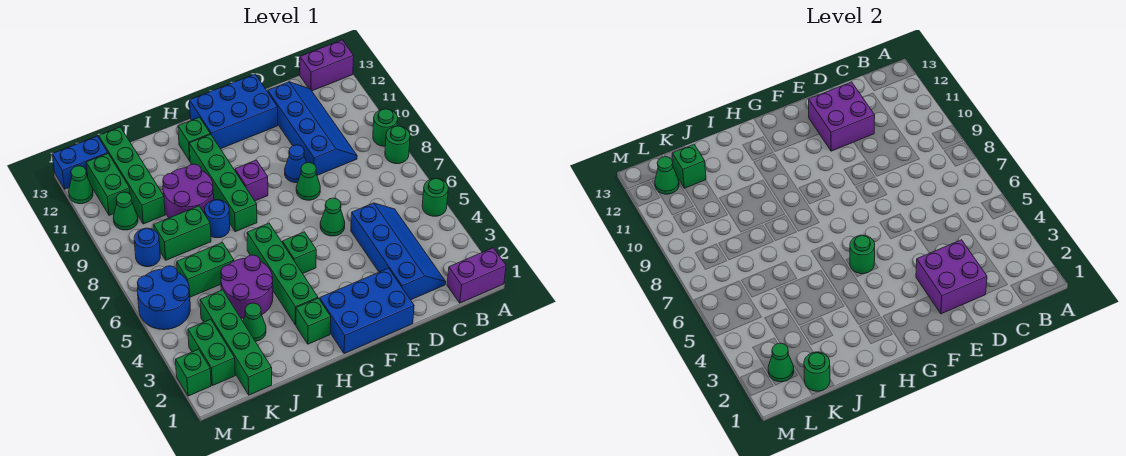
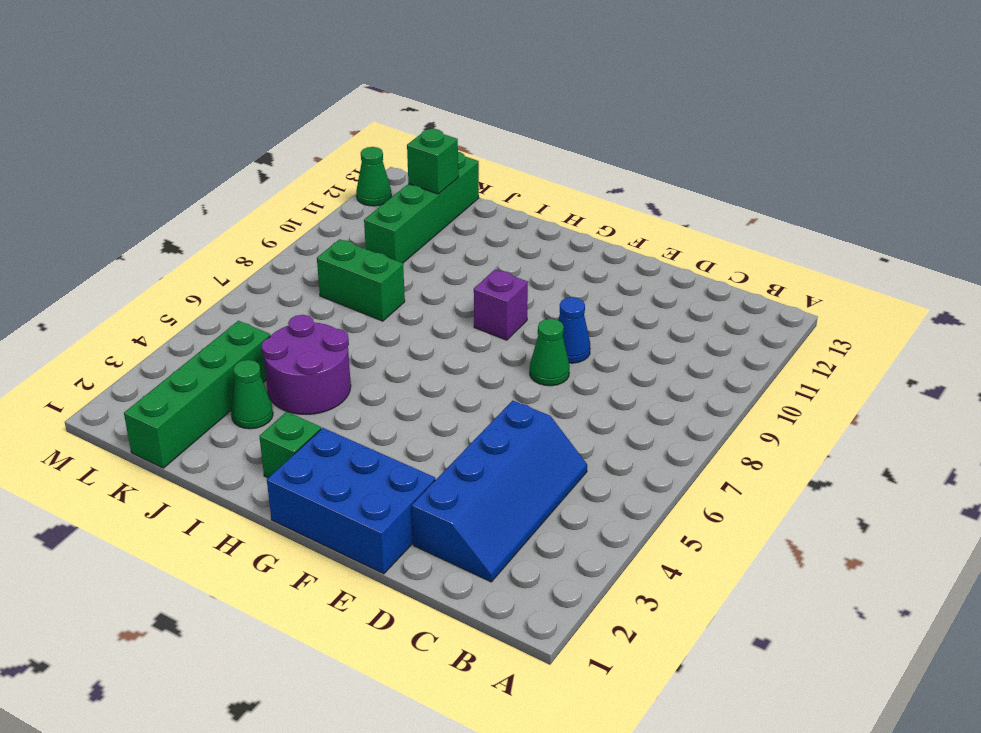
none -> purple brick A1:B1 level 1
none -> green round brick A5 level 1
none -> green round brick A8 level 1
none -> green round brick A9 level 1

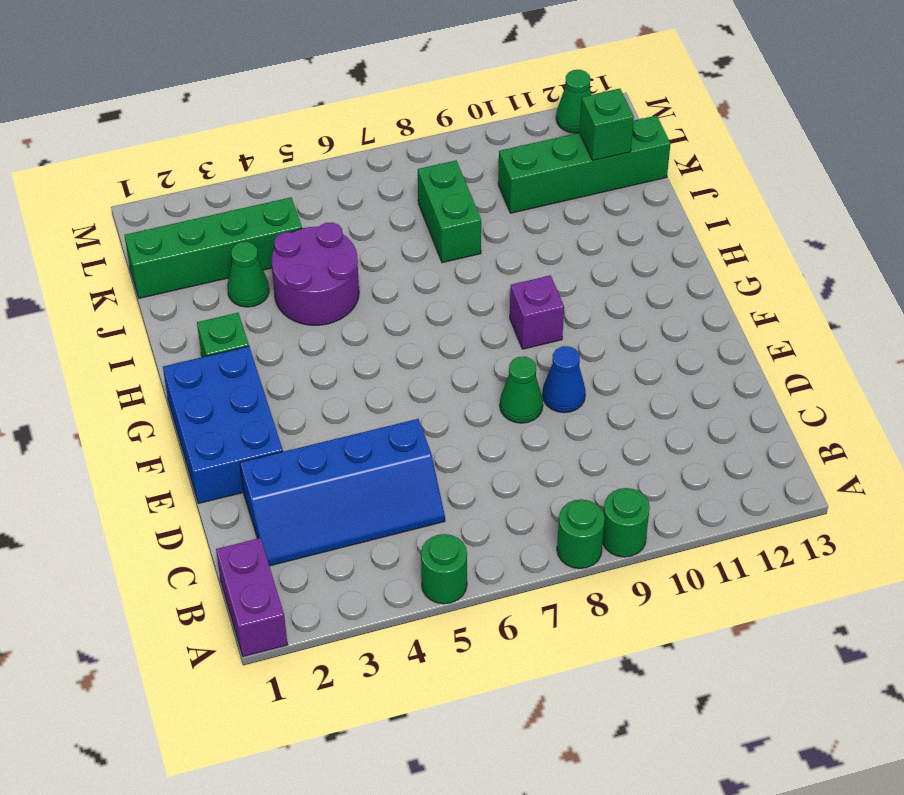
none -> purple brick A13:B13 level 1
none -> blue slope C9:D12 level 1 top D
none -> green cone E6 level 1
none -> blue brick E12:G13 level 1

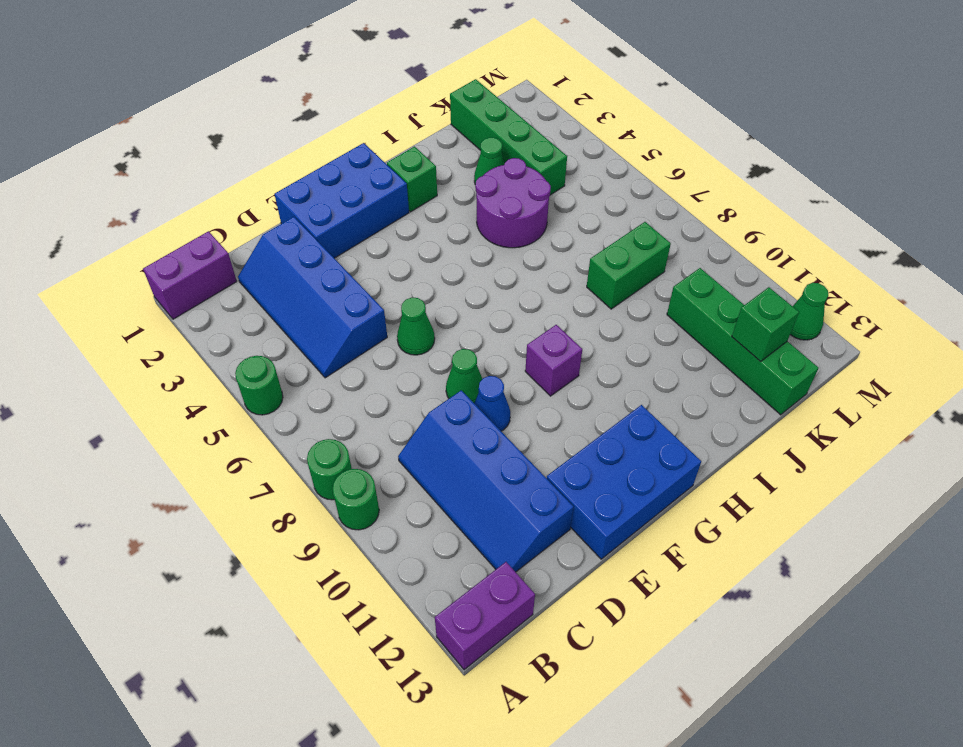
none -> green brick G5 level 1
none -> green brick H3:H6 level 1
none -> green brick H8:H11 level 1
none -> green brick H12 level 1

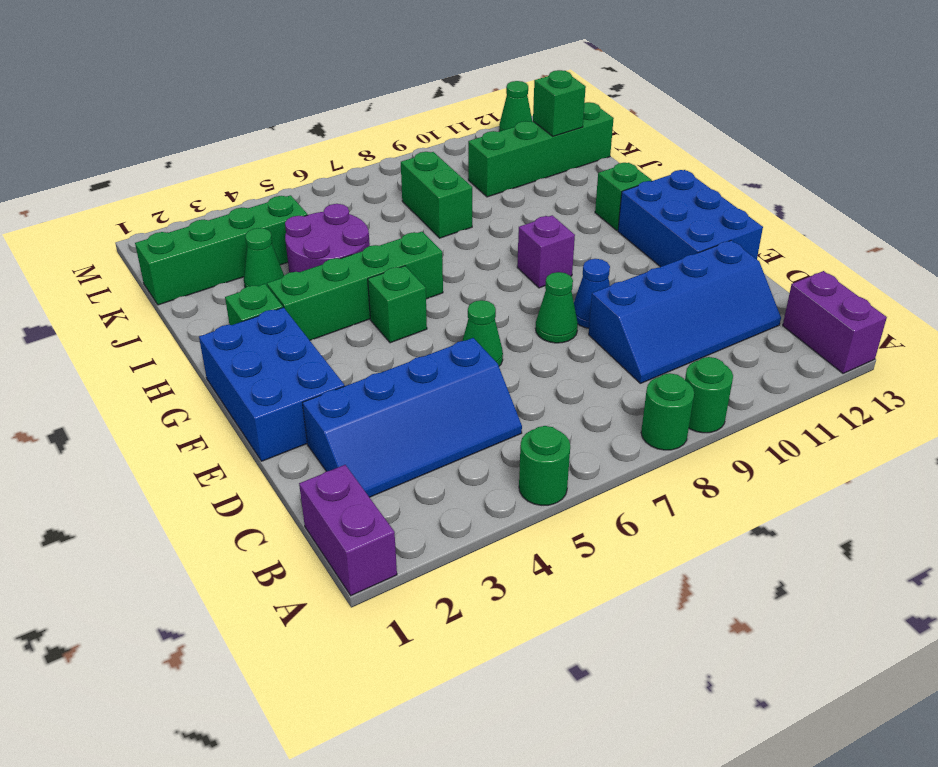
none -> green brick H8:H11 level 1
none -> blue round brick I8 level 1
none -> purple round brick I9:J10 level 1
none -> green brick J6:K6 level 1

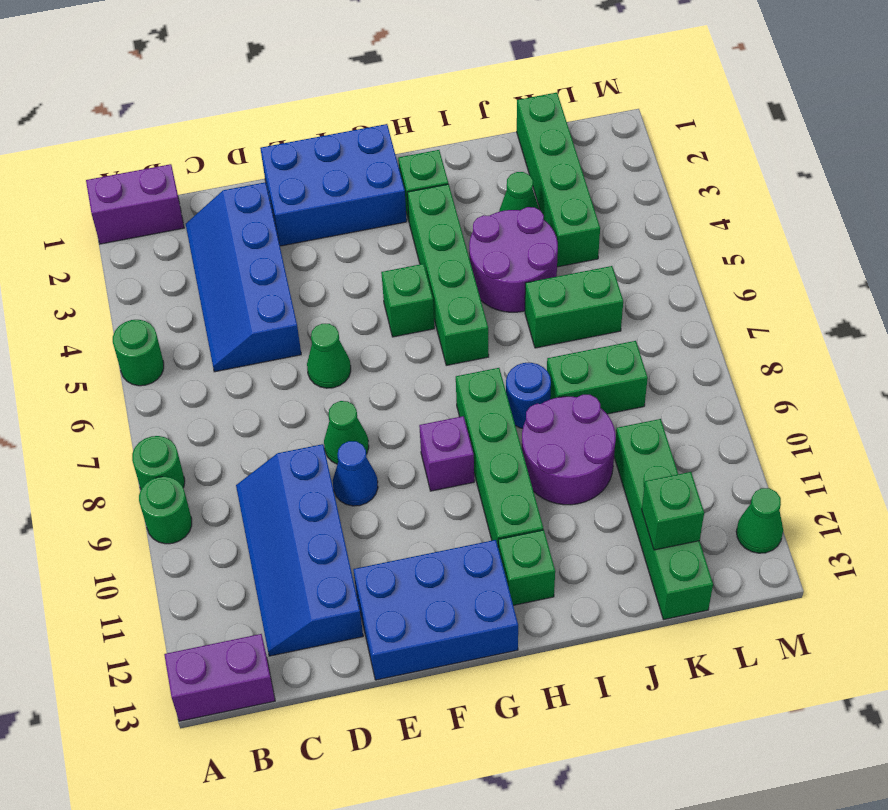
none -> green brick L2:L3 level 1
none -> blue round brick L5:M6 level 1
none -> blue round brick L8 level 1
none -> green cone L10 level 1

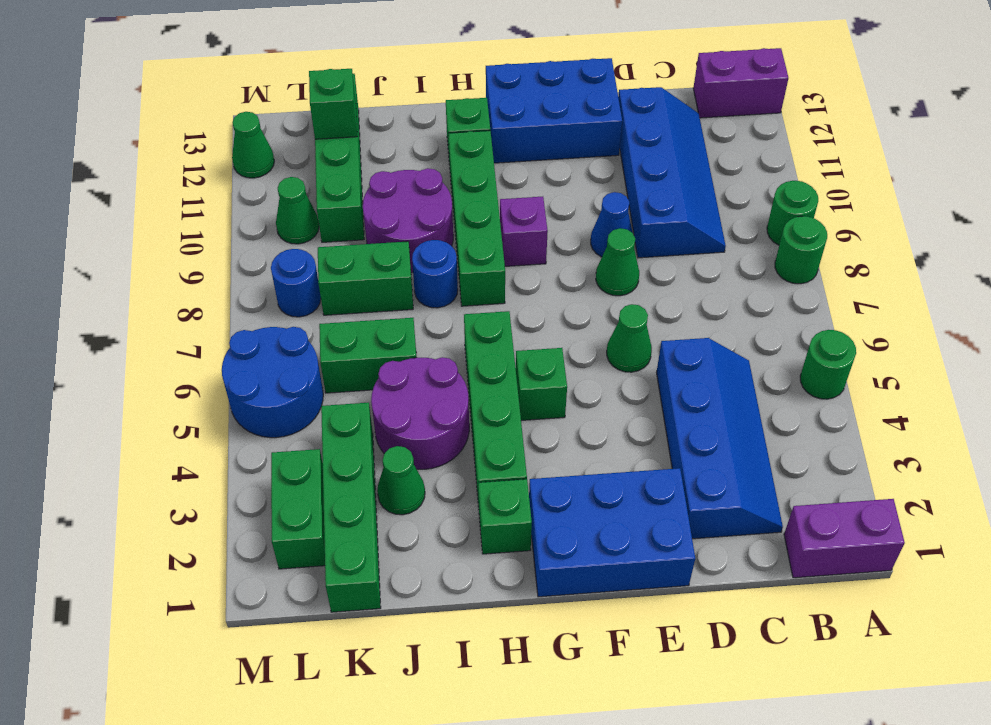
none -> green brick L11:L12 level 1
none -> blue brick L13:M13 level 1
none -> green brick M2 level 1
none -> purple brick D2:E3 level 2

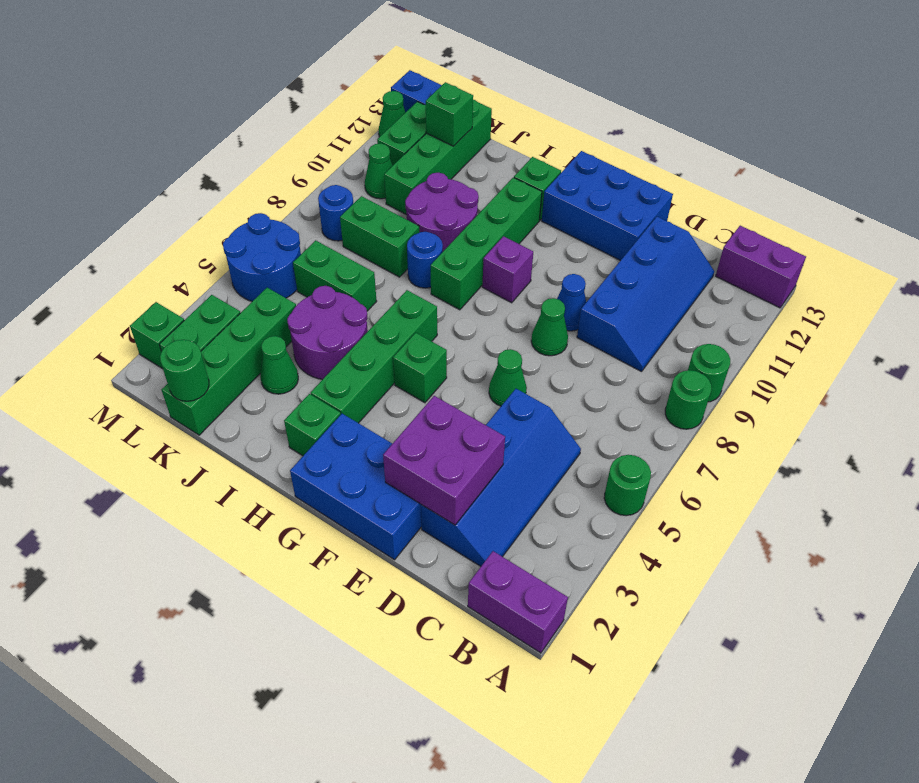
none -> purple brick D11:E12 level 2
none -> green round brick G5 level 2
none -> green cone L2 level 2
none -> green cone L12 level 2

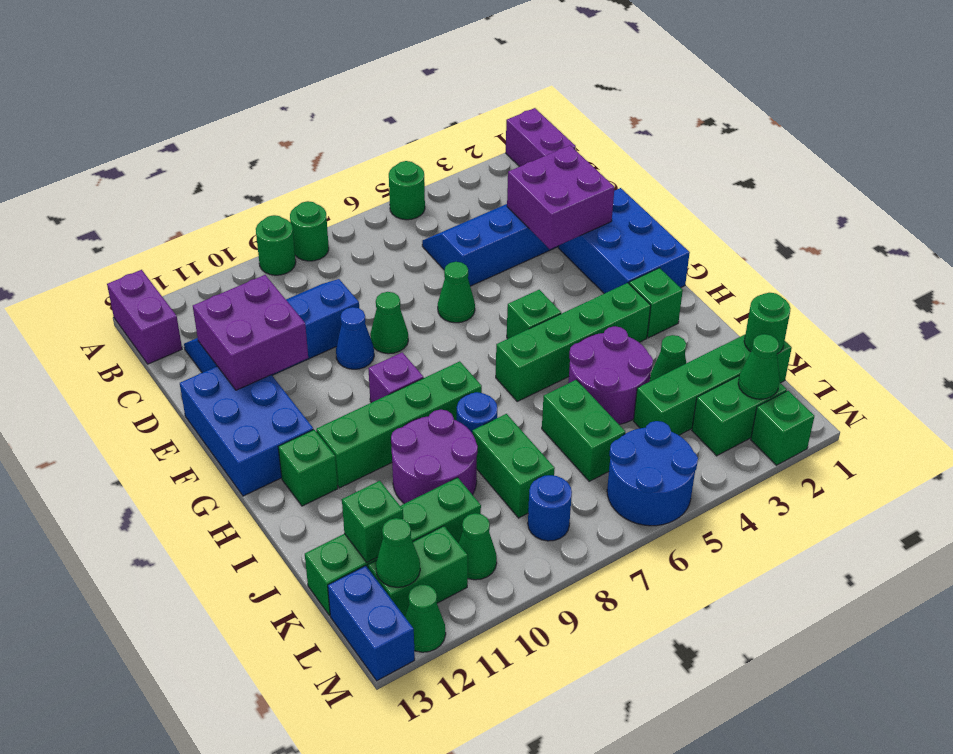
none -> green round brick G5 level 2

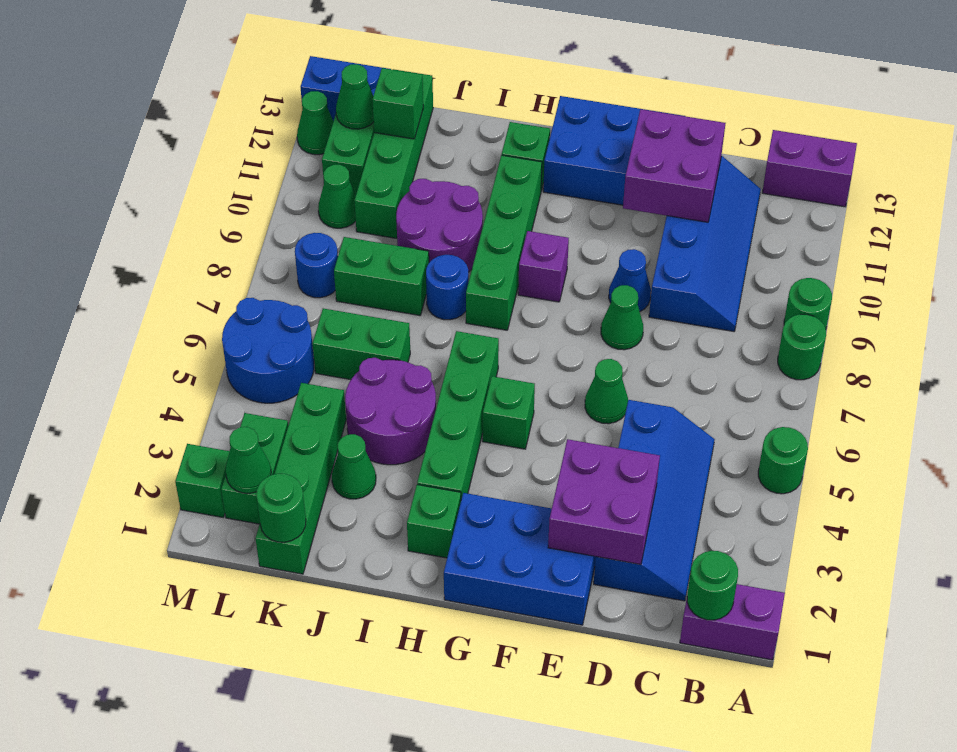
green round brick B1 level 2 -> green round brick G5 level 2

